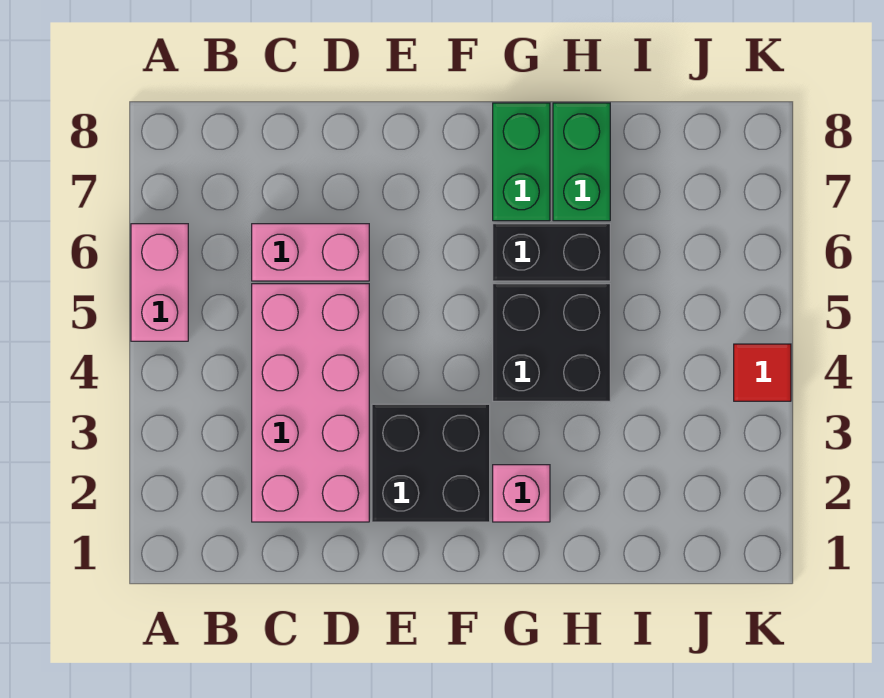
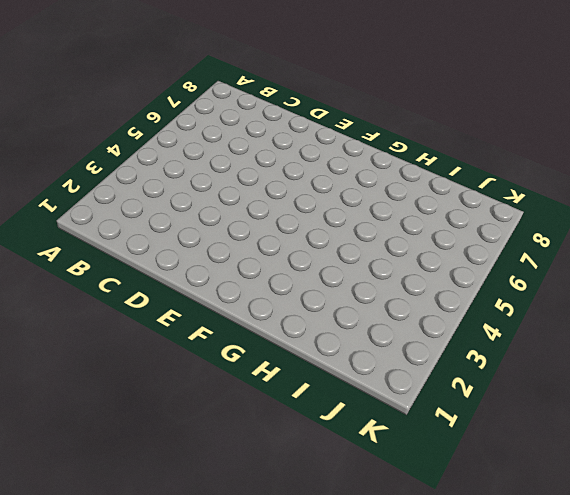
none -> pink brick A5:A6 level 1
none -> pink brick C2:D5 level 1

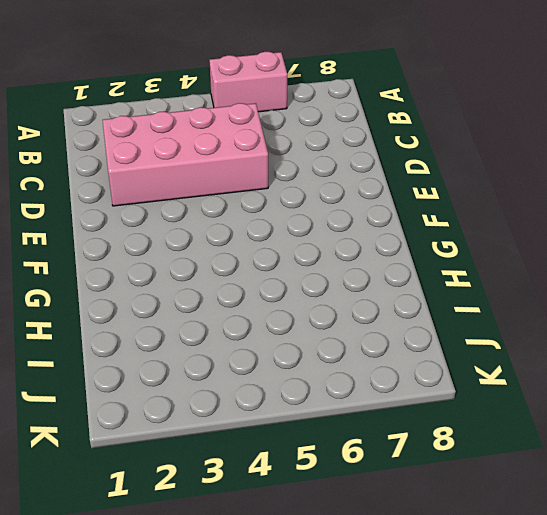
none -> pink brick C6:D6 level 1
none -> black brick E2:F3 level 1

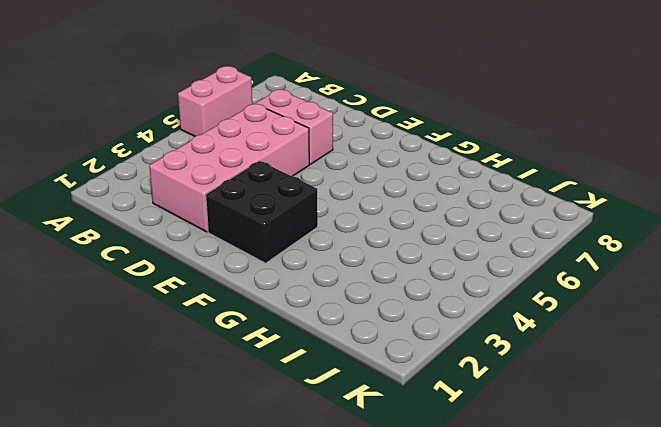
none -> pink brick G2 level 1
none -> black brick G4:H5 level 1

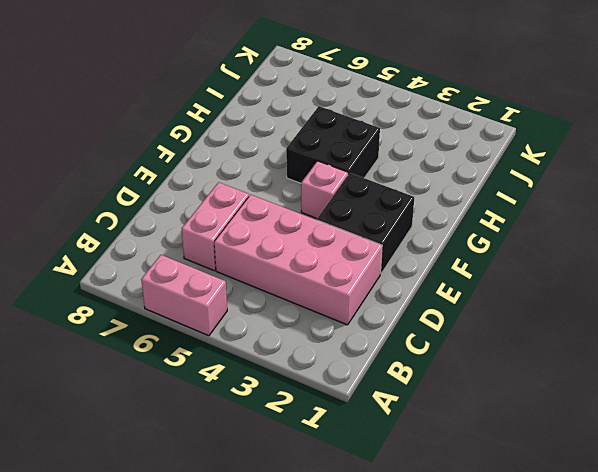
pink brick F4 level 1 -> pink brick G2 level 1
none -> black brick G6:H6 level 1
none -> green brick G7:G8 level 1

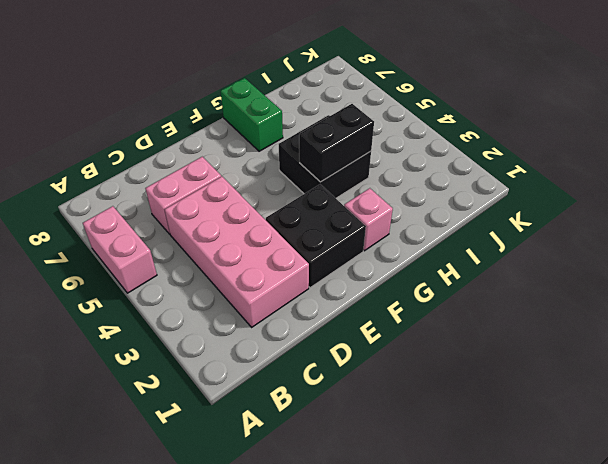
black brick G4:H4 level 2 -> black brick G6:H6 level 1
none -> green brick H7:H8 level 1
none -> red tile K4 level 1

